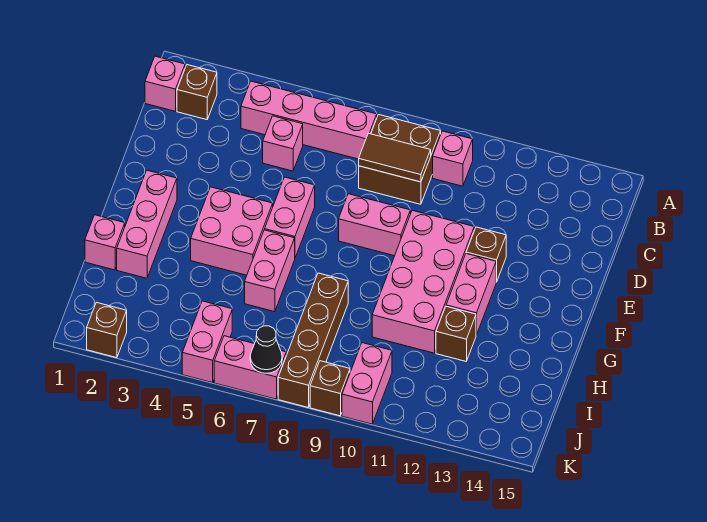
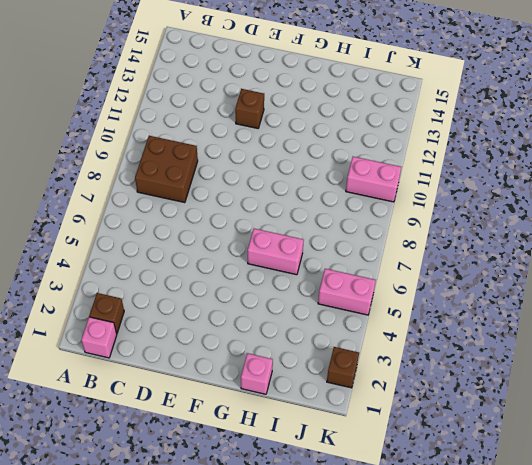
none -> pink brick B4:B7 level 1
none -> pink brick B10 level 1
none -> pink brick C5 level 1

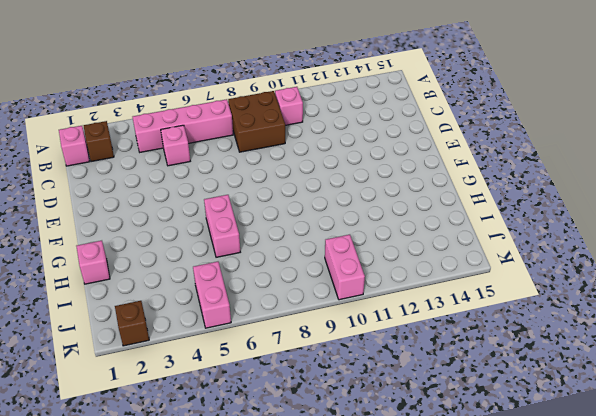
none -> pink brick E6:F6 level 1
none -> pink brick E8:E9 level 1
none -> pink brick E10:H11 level 1

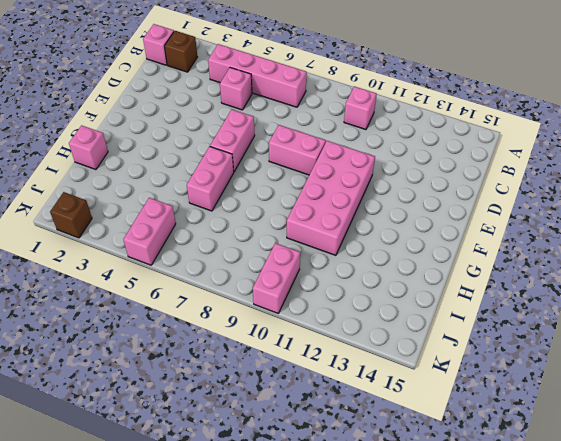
none -> brown brick B8:C9 level 1
none -> brown brick E12 level 1
none -> pink brick F2:H2 level 1

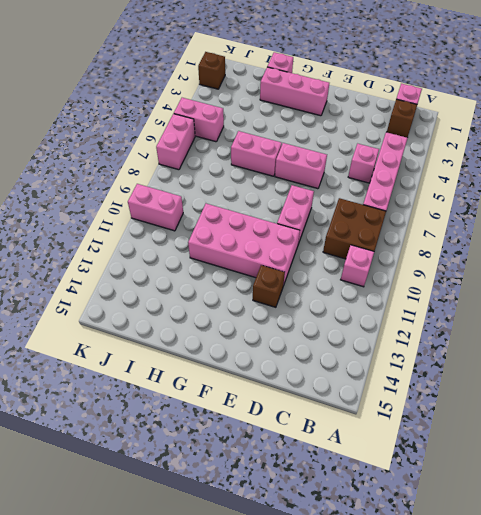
none -> pink brick F4:G5 level 1
none -> pink brick F12:G12 level 1
none -> brown brick H8:K8 level 1

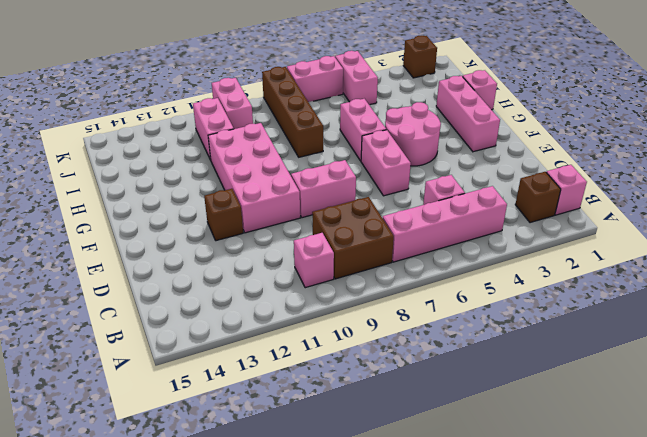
pink round brick F4:G5 level 1 -> pink brick F4:G5 level 1
pink brick I11:J11 level 1 -> pink brick F12:G12 level 1
none -> brown brick H12 level 1
none -> brown brick K9 level 1
none -> brown tile C8:C9 level 2

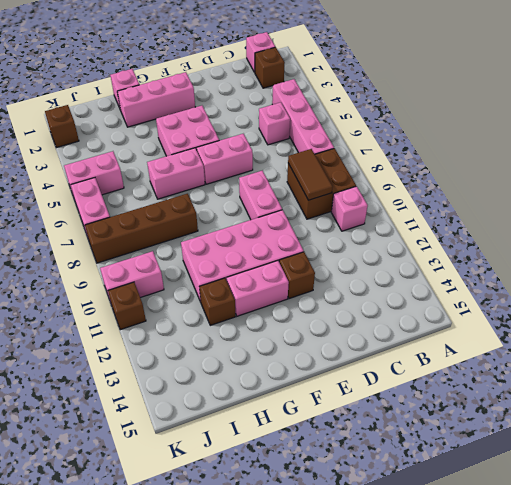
brown brick K11 level 1 -> brown brick K9 level 1
none -> black cone K7 level 2

